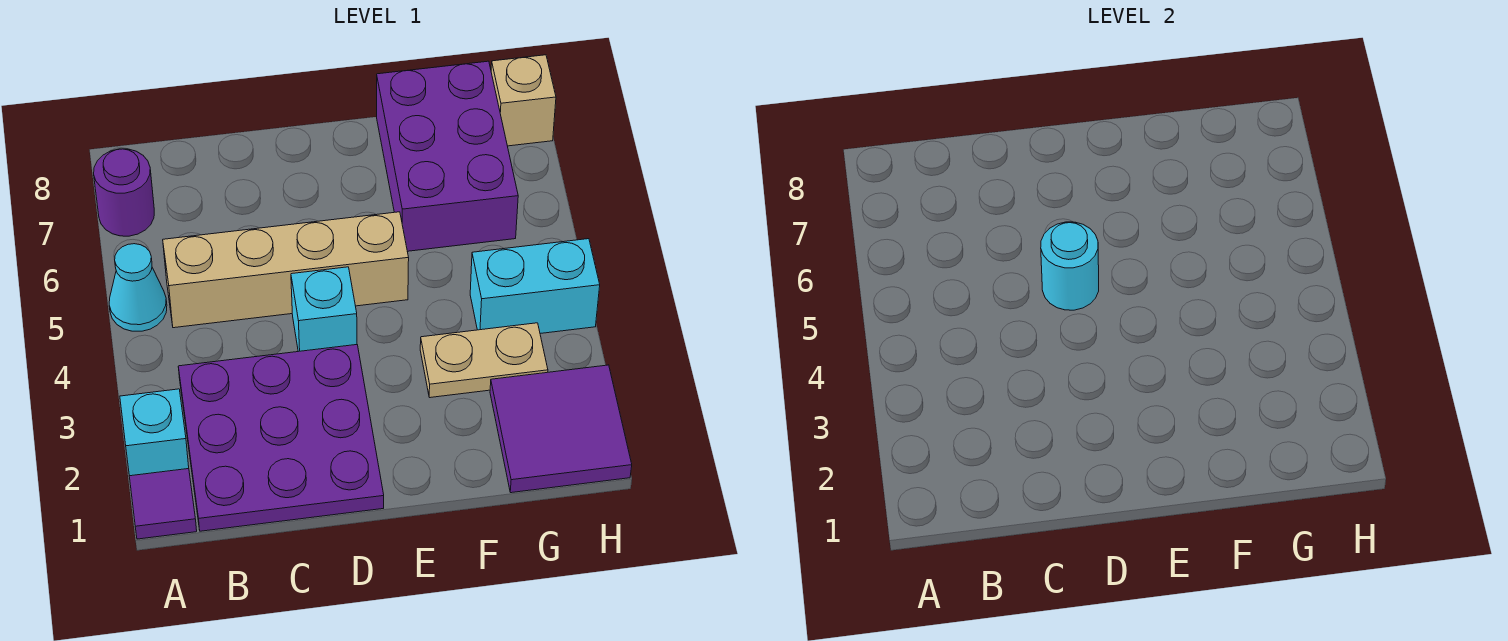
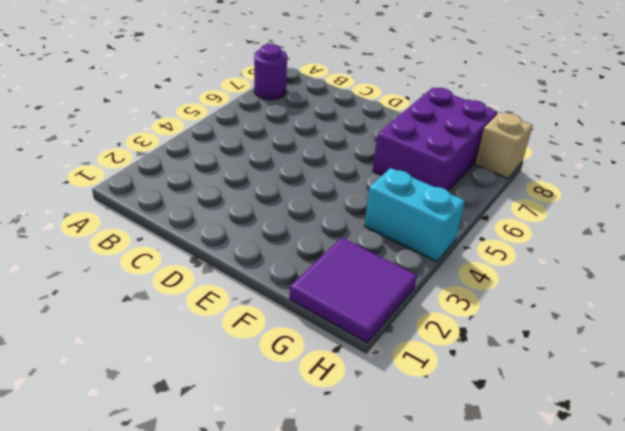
none -> purple tile A1 level 1
none -> cyan brick A2 level 1
none -> cyan cone A5 level 1

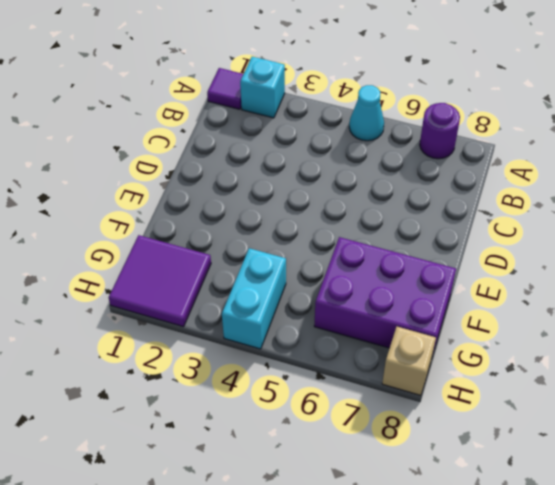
none -> purple plate B1:D3 level 1
none -> tan brick B5:E5 level 1
none -> cyan brick D4 level 1

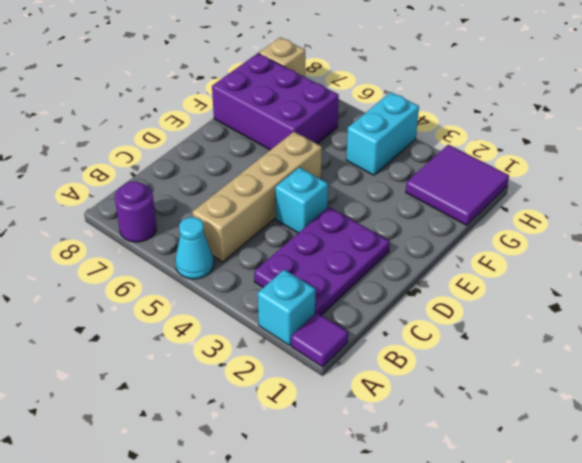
purple plate B2:D3 level 1 -> purple plate B1:D3 level 1
none -> tan plate F3:G3 level 1
none -> cyan round brick D5 level 2

